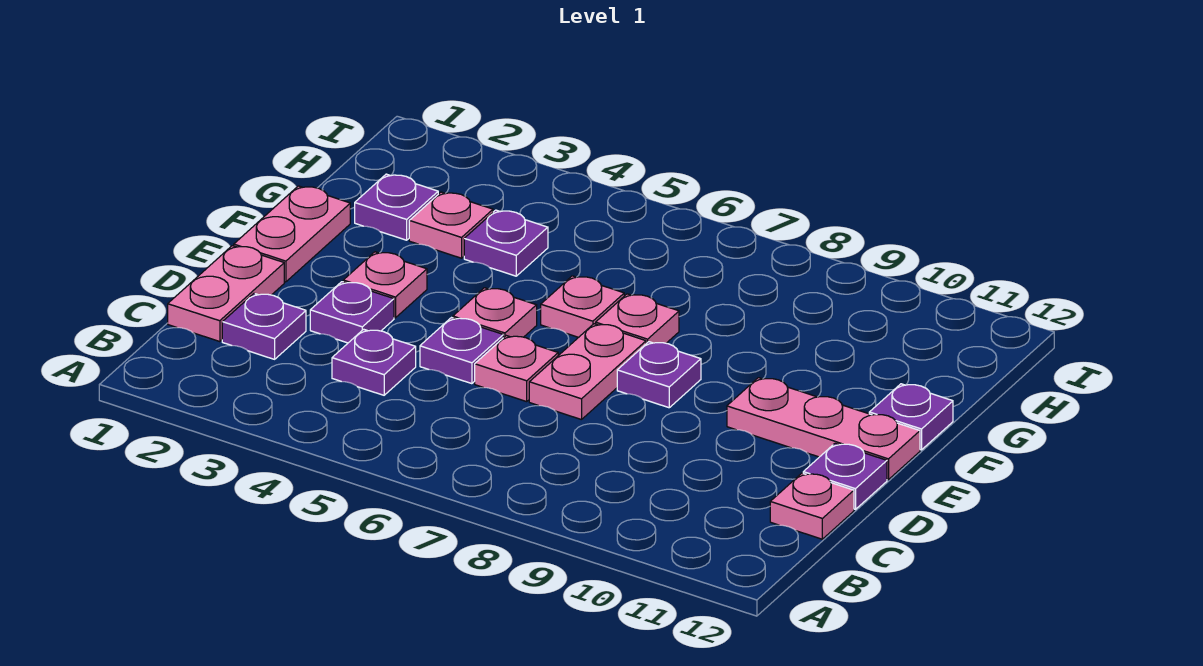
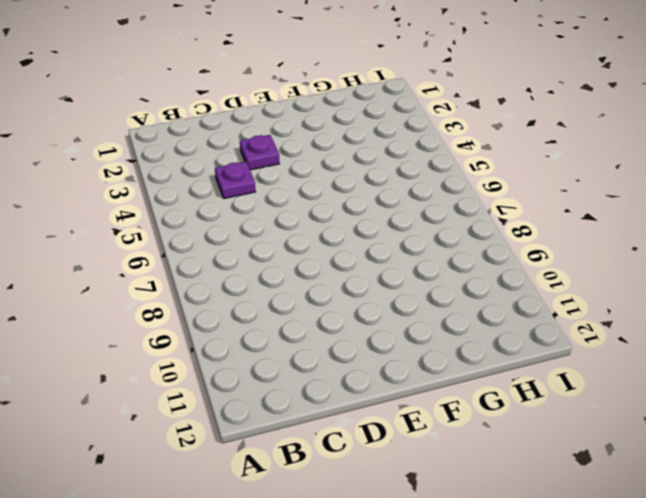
none -> pink plate C1:D1 level 1
none -> purple plate C2 level 1
none -> pink plate C12 level 1

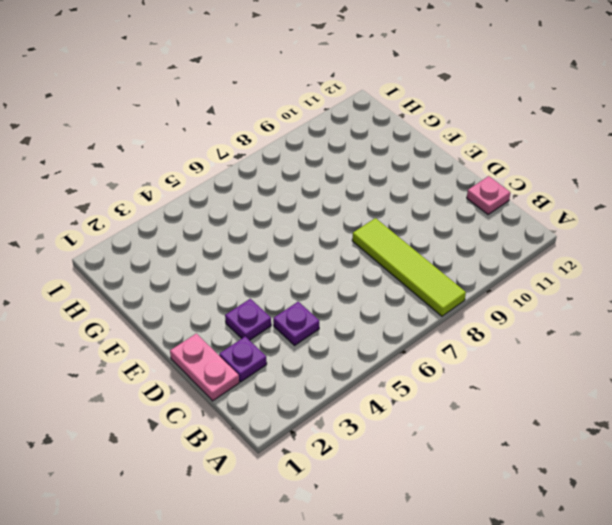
lime tile A8:D8 level 1 -> none
none -> purple plate D5 level 1
none -> pink plate D6 level 1
none -> pink plate D7:E7 level 1

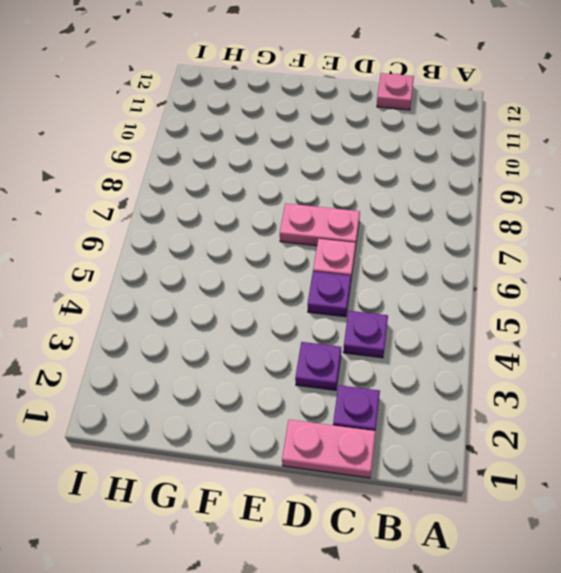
none -> purple plate D12 level 1
none -> pink plate E1:F1 level 1
none -> pink plate E3 level 1

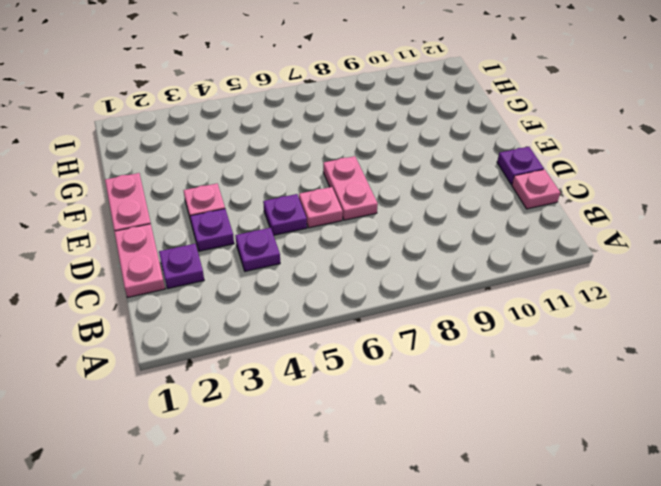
none -> pink plate E5 level 1
none -> purple plate E8 level 1
none -> pink plate E10:E12 level 1

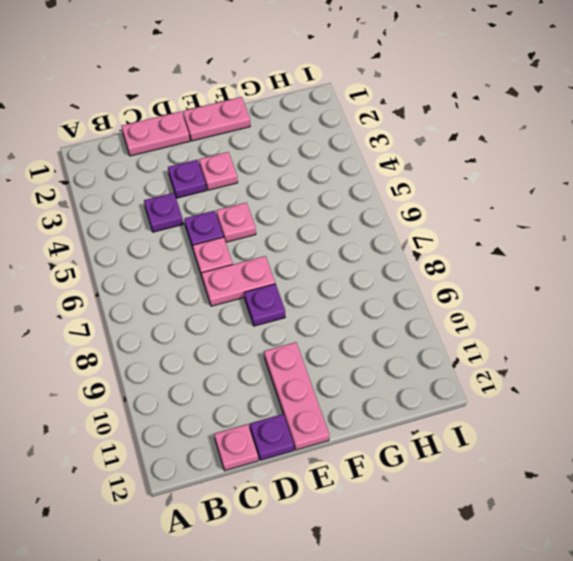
none -> purple plate C2 level 1
none -> pink plate F6 level 1
none -> pink plate F7 level 1

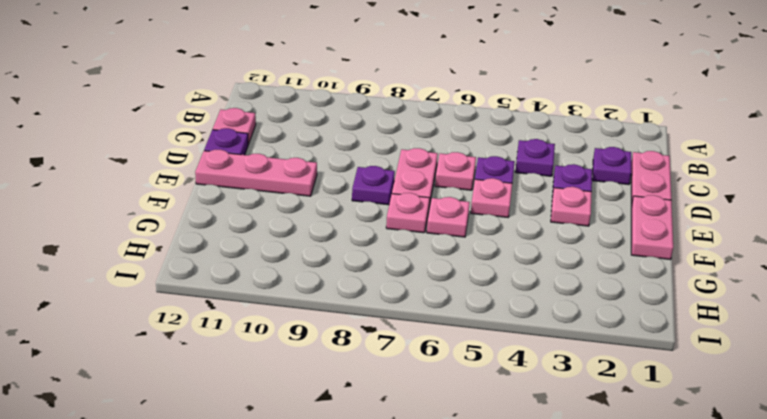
none -> purple plate F12 level 1
none -> purple plate G2 level 1
none -> pink plate G3 level 1

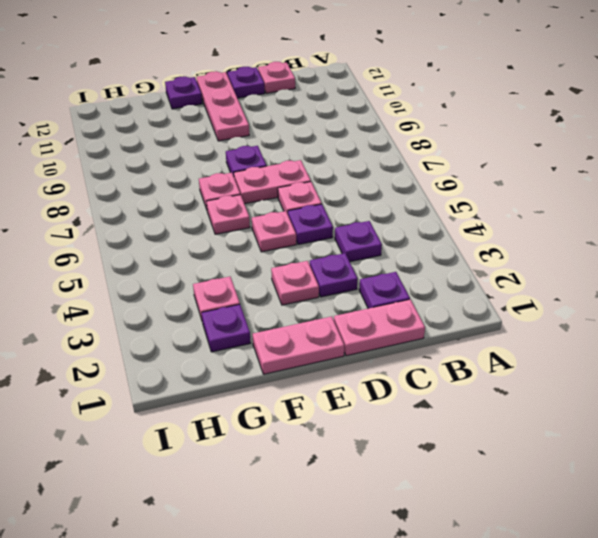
none -> purple plate G4 level 1

